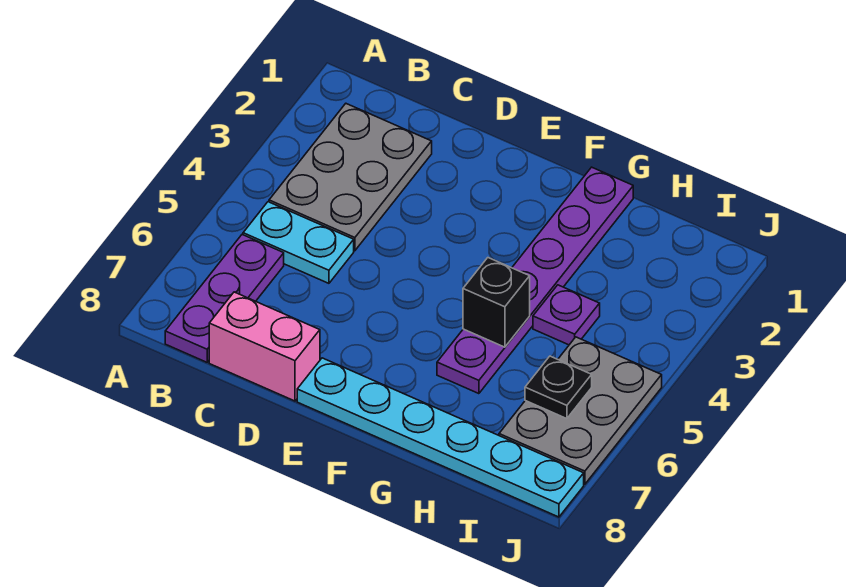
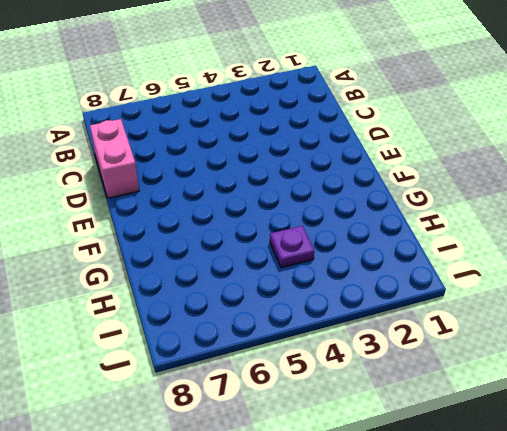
none -> grey plate B2:C4 level 1
none -> cyan plate B5:C5 level 1

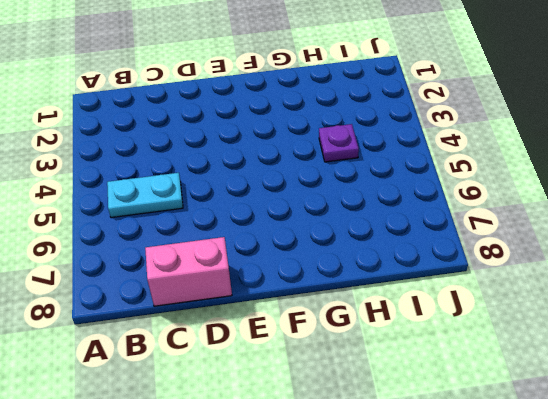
none -> grey plate B2:C4 level 1
none -> purple plate B6:B8 level 1

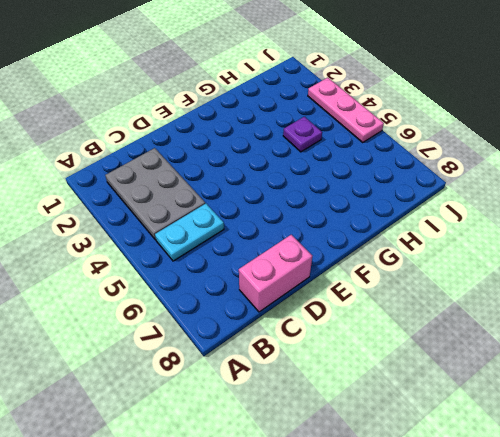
pink plate J3:J5 level 1 -> grey plate I5:J7 level 1
none -> purple plate B6:B8 level 1
none -> cyan plate E8:J8 level 1

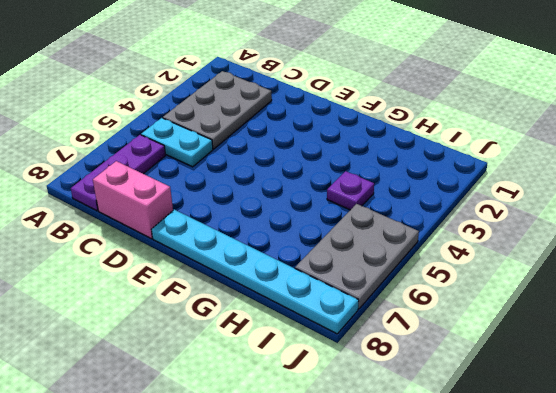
none -> purple plate G1:G6 level 1
none -> black brick G5 level 2

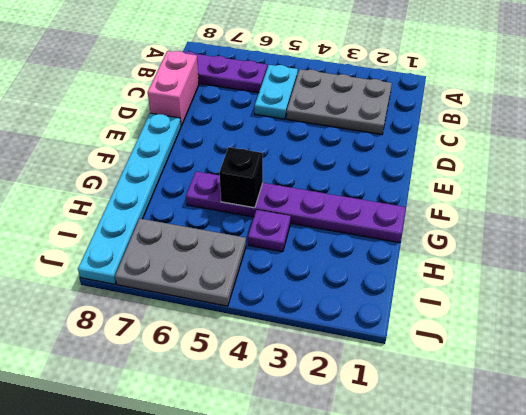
none -> black plate I6 level 2

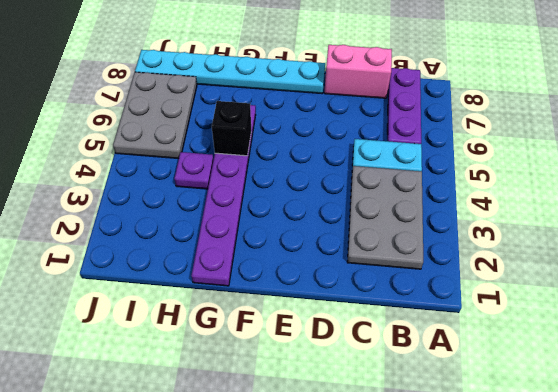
none -> black plate I6 level 2

